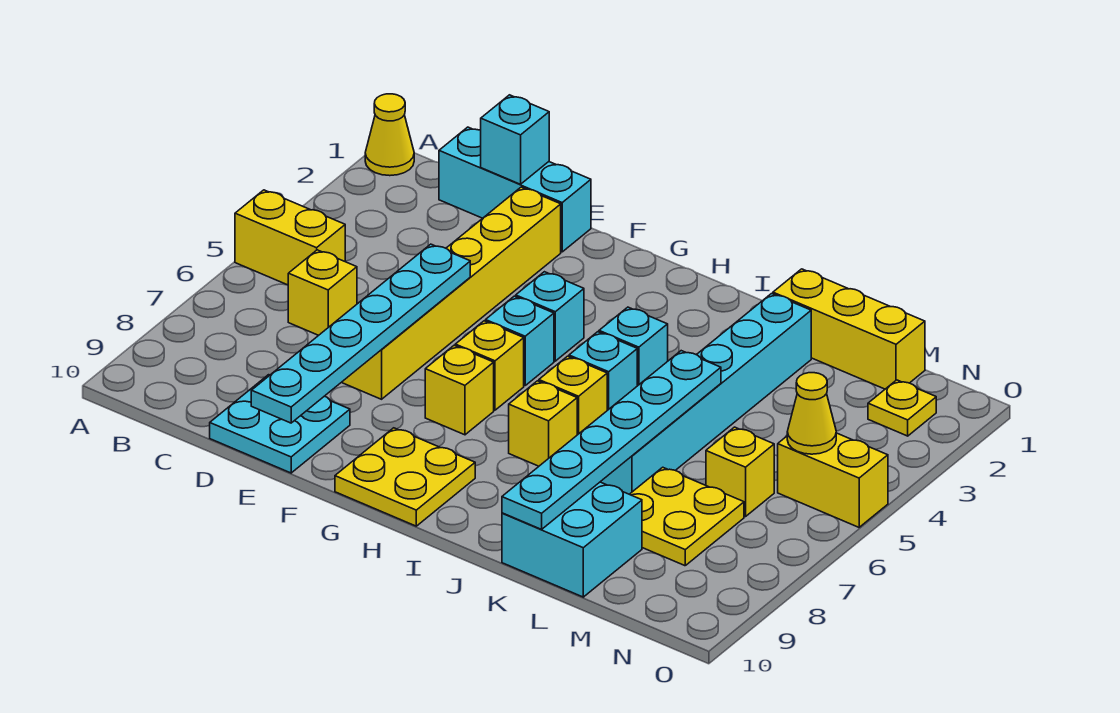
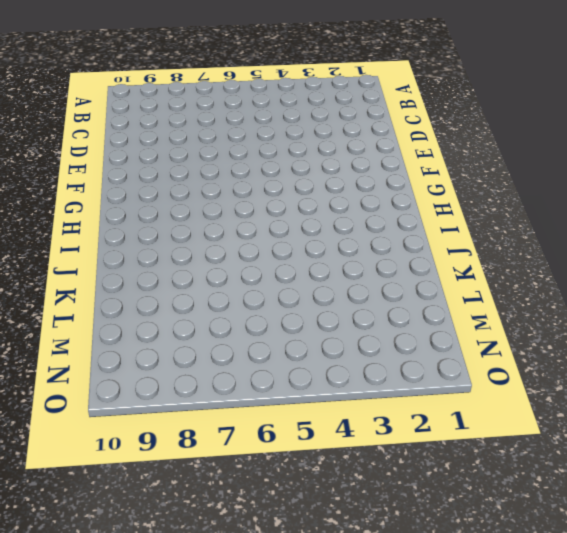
none -> yellow cone A1 level 1
none -> yellow brick A5:B5 level 1
none -> cyan brick C1:E1 level 1

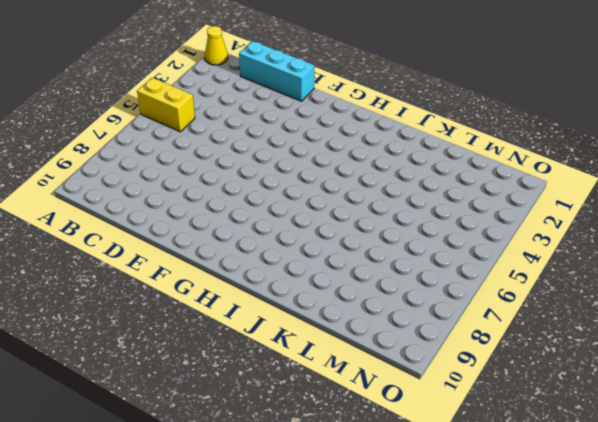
none -> yellow brick C6 level 1
none -> cyan plate D9:E10 level 1
none -> yellow brick E2:E7 level 1

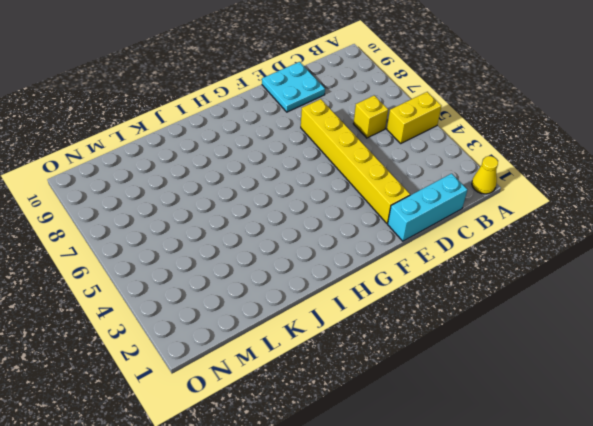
none -> cyan brick G4 level 1
none -> cyan brick G5 level 1
none -> yellow brick G6 level 1

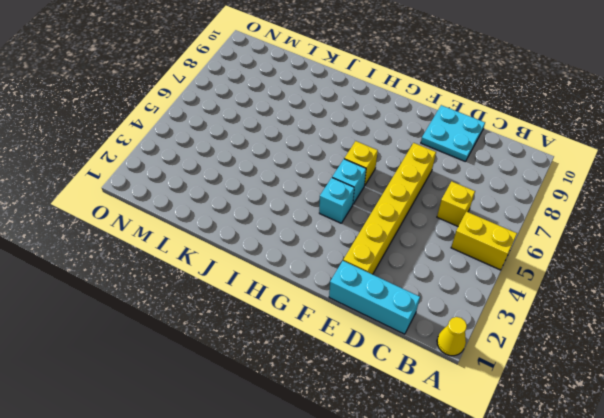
none -> yellow brick G7 level 1
none -> yellow plate G9:H10 level 1
none -> cyan brick I4 level 1

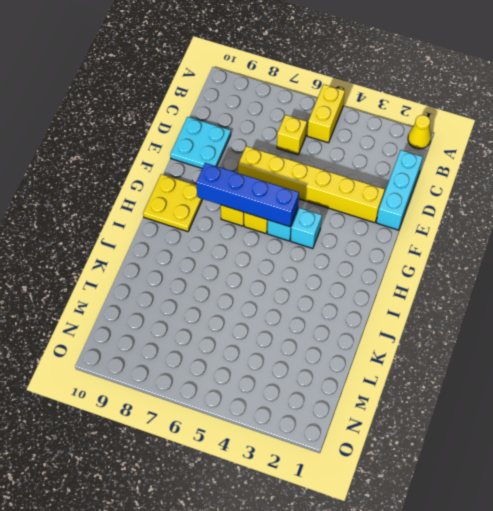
blue brick G5:G8 level 2 -> none
none -> cyan brick I4 level 1
none -> cyan brick I5 level 1
none -> yellow brick I6 level 1

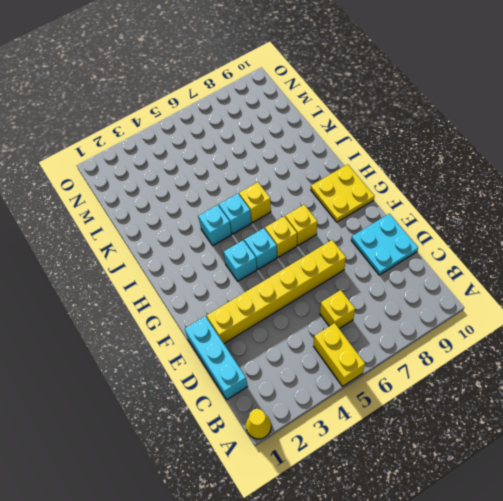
none -> yellow brick I7 level 1
none -> yellow brick K1:M1 level 1
none -> cyan brick K2:K7 level 1

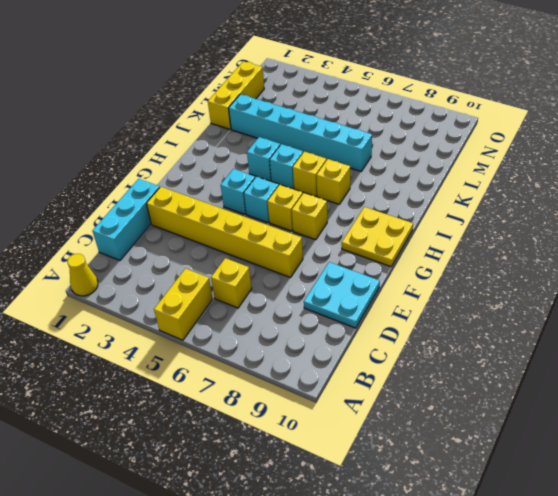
none -> cyan brick K9:L10 level 1
none -> yellow plate L7:M8 level 1
none -> yellow brick M6 level 1

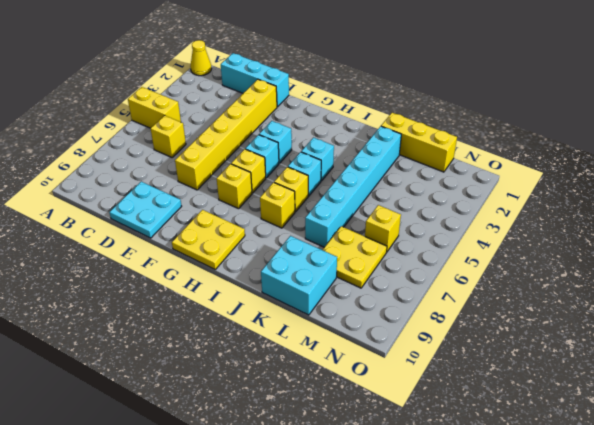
none -> yellow plate N2 level 1
none -> yellow brick N5:O5 level 1
none -> cyan brick D1 level 2

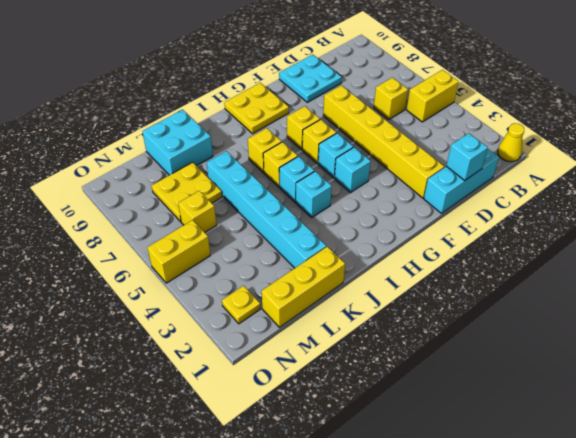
none -> cyan plate E5:E10 level 2
none -> cyan plate K5:K10 level 2
none -> yellow cone N5 level 2

